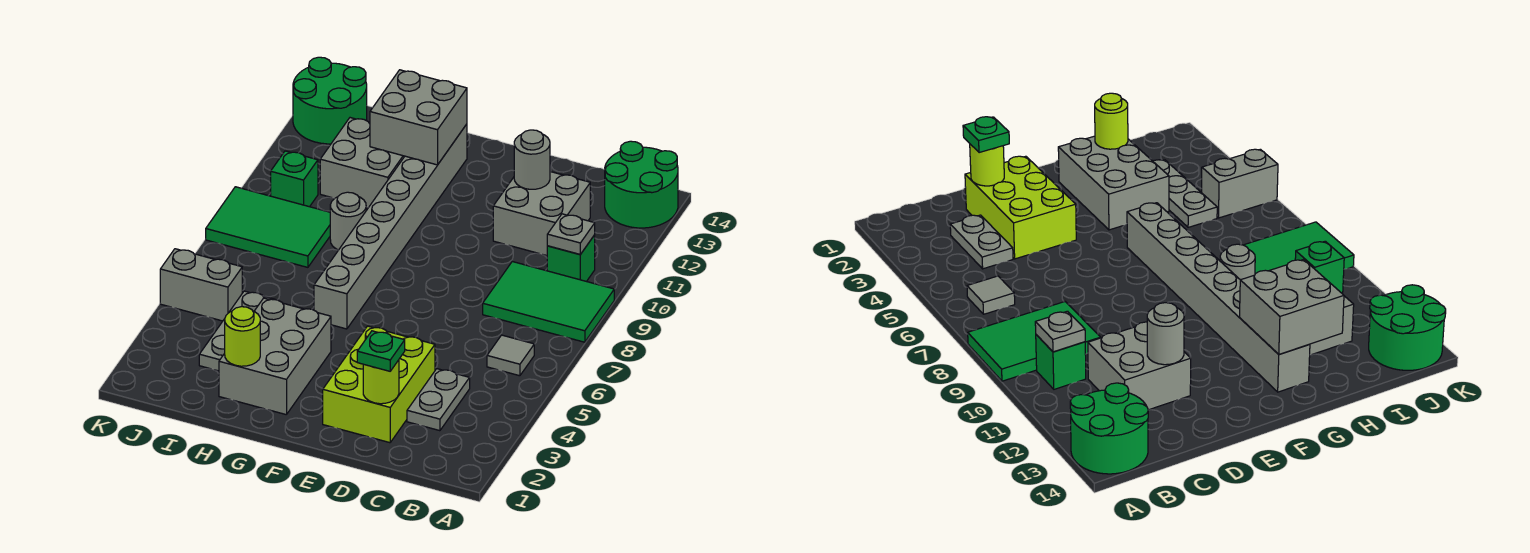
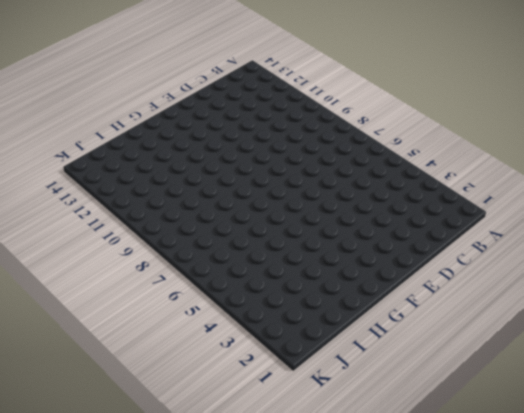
none -> green tile A8:C9 level 1
none -> green round brick A13:B14 level 1
none -> grey tile B6 level 1

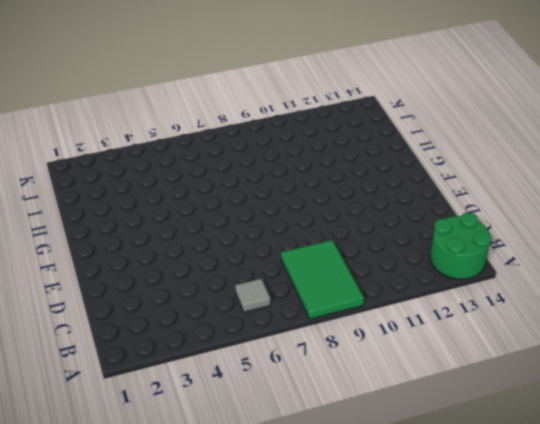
none -> green brick B10 level 1
none -> grey plate C3:C4 level 1
none -> grey brick C11:D12 level 1

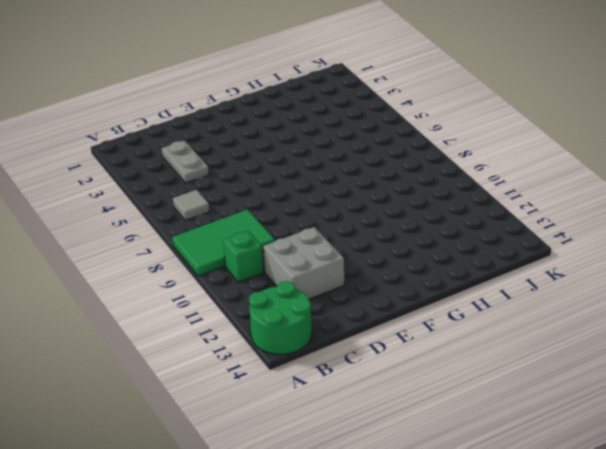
none -> lime brick D2:E4 level 1
none -> grey brick G2:H4 level 1
none -> grey brick G6:G13 level 1

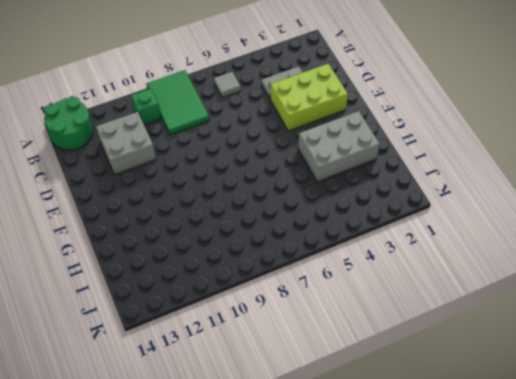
none -> grey brick G6:G13 level 1
none -> grey round brick H9 level 1
none -> grey brick H11:I12 level 1

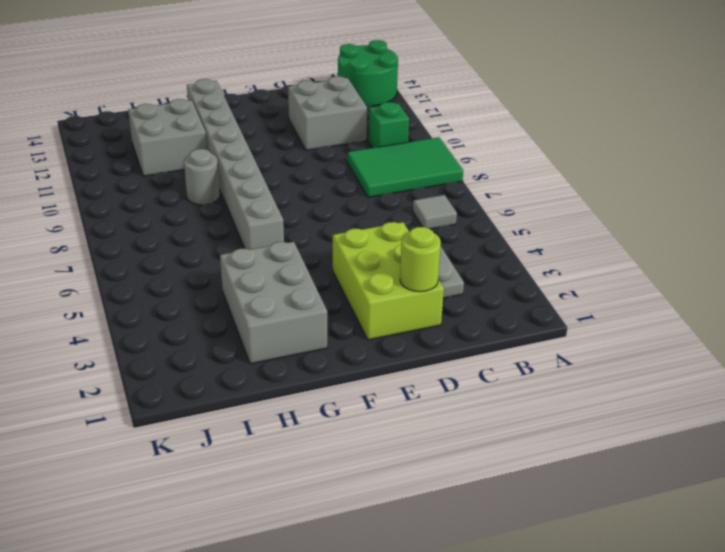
none -> grey plate I3:I5 level 1
none -> green tile I8:K9 level 1
none -> grey brick J5:K5 level 1

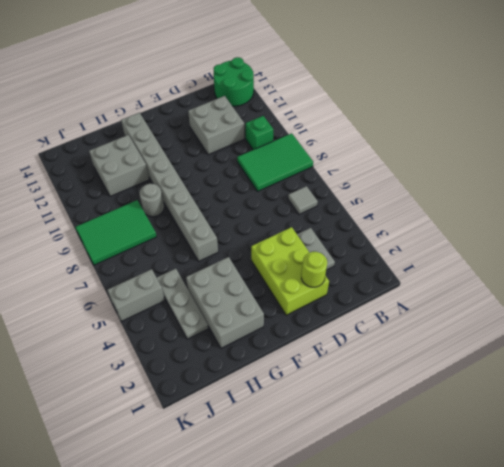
none -> green brick J10 level 1
none -> green round brick J13:K14 level 1
none -> grey plate B10 level 2

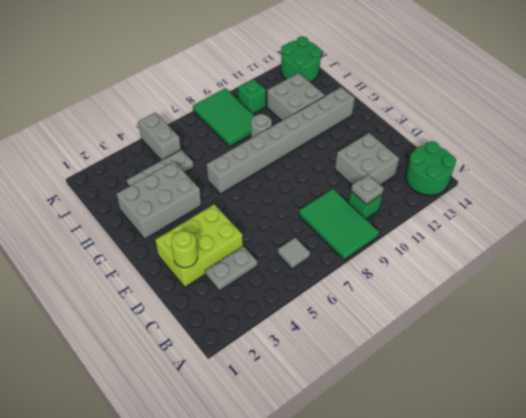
none -> grey round brick D12 level 2
none -> grey brick G12:H13 level 2
none -> lime round brick H2 level 2

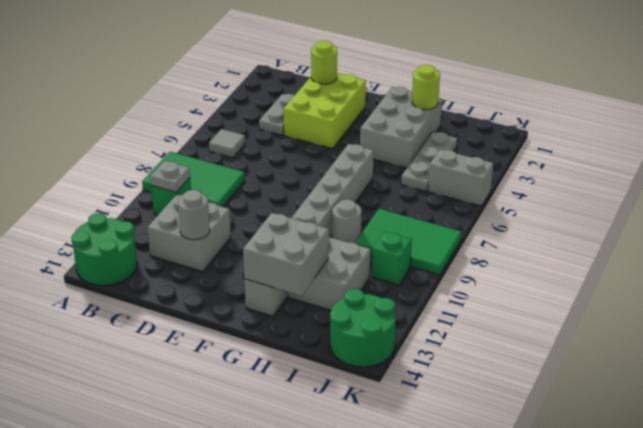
none -> green plate D2 level 3

